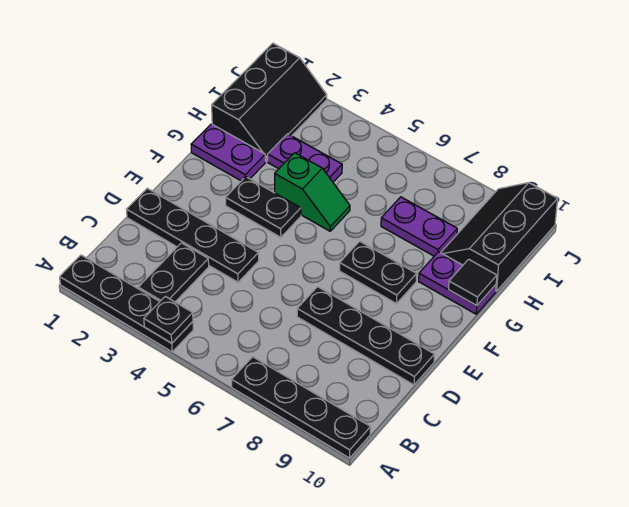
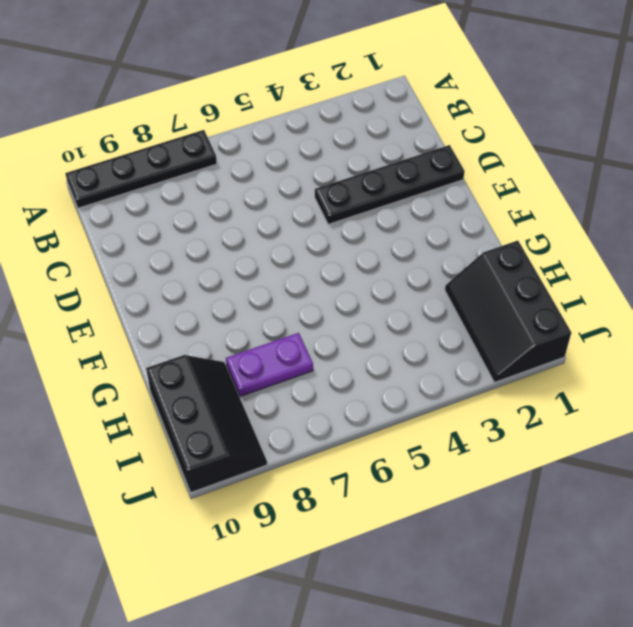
none -> black plate A1:A4 level 1
none -> black plate B3:C3 level 1
none -> black plate D7:D10 level 1

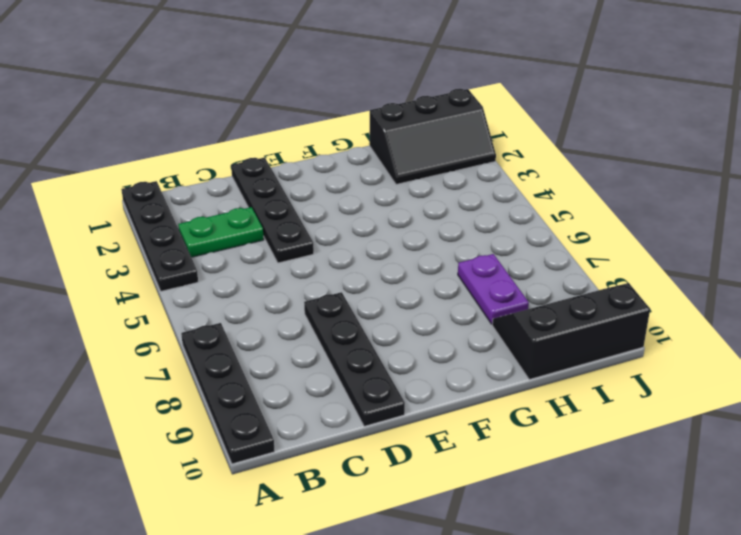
green plate B3:C3 level 1 -> black plate B3:C3 level 1
none -> black plate F3:F4 level 1
none -> black plate F7:F8 level 1
none -> purple plate G1:G2 level 1

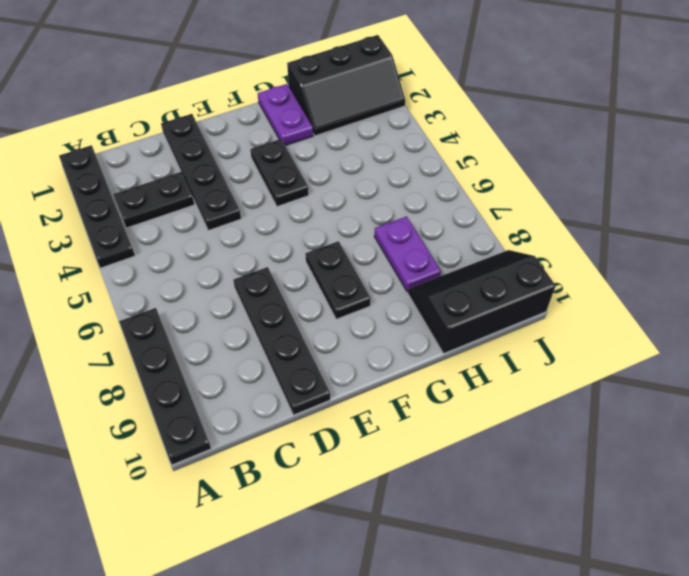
none -> green slope G4:G5 level 1 top 4
none -> purple plate G9:G10 level 1
none -> purple plate H3:H4 level 1

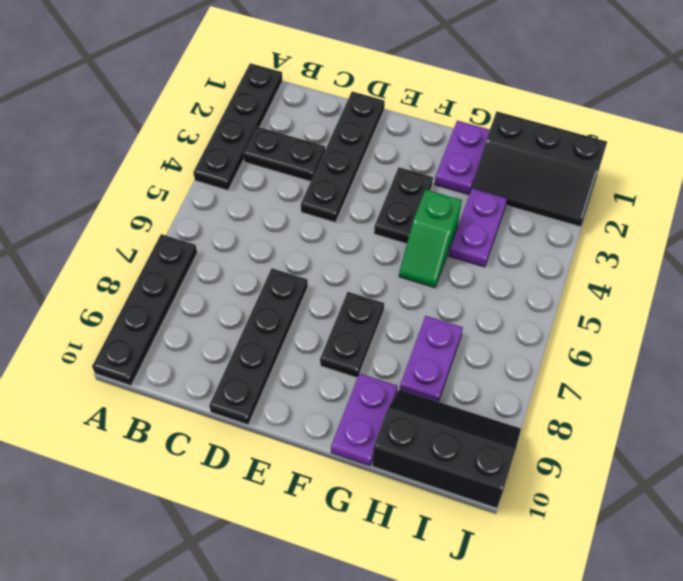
none -> black plate A4 level 2
none -> black tile G10 level 2

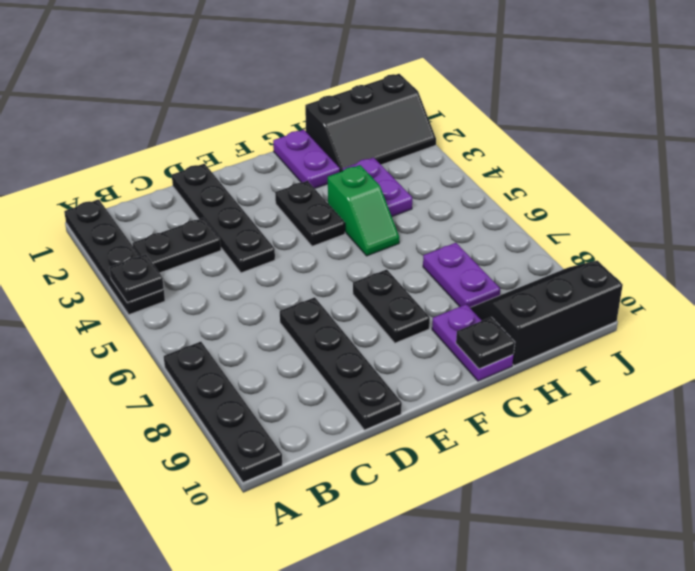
black plate G10 level 2 -> black tile G10 level 2

